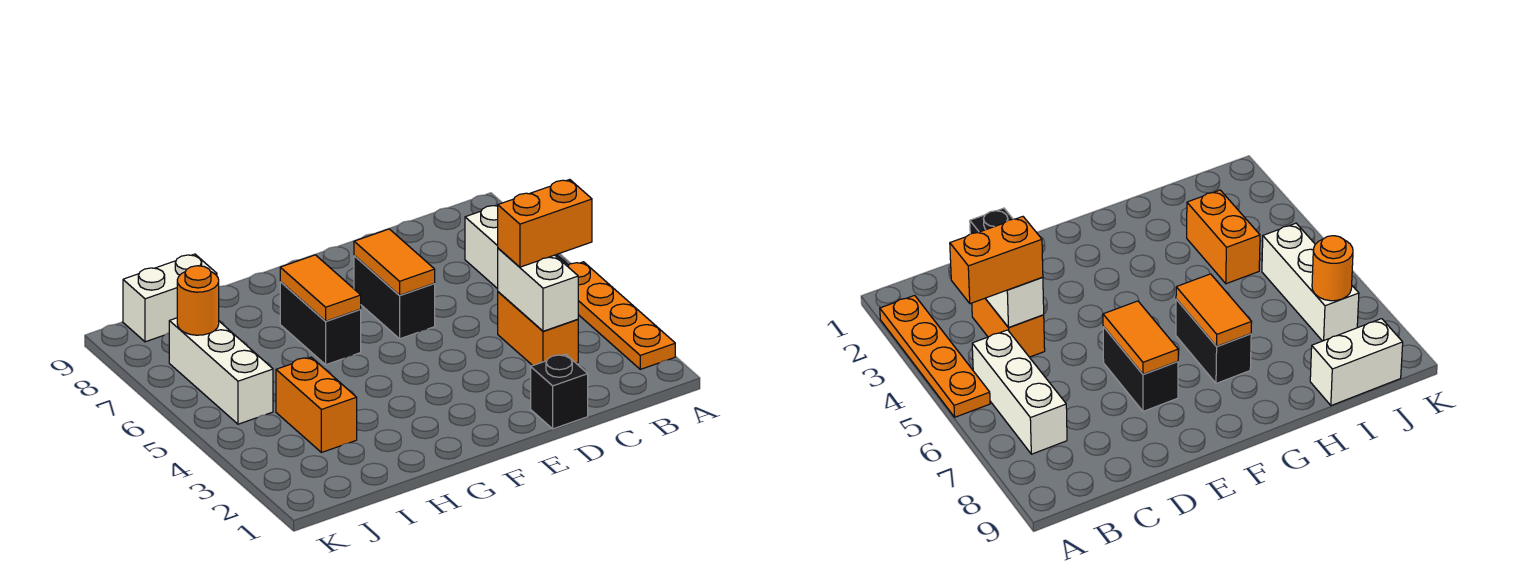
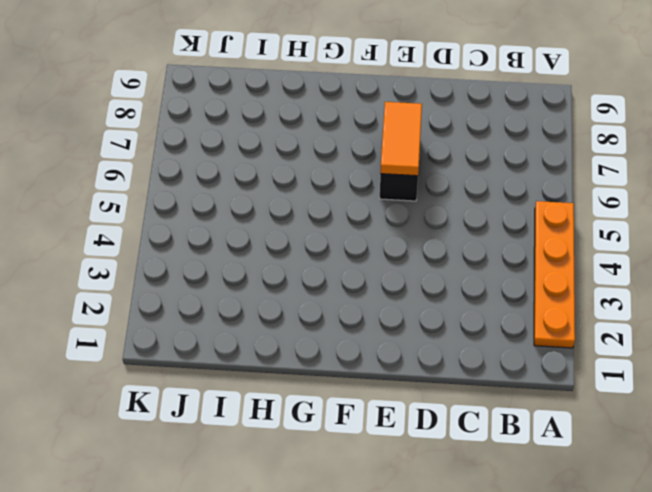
none -> white brick B5:B7 level 1
none -> orange brick C3:C4 level 1
none -> black brick D1 level 1

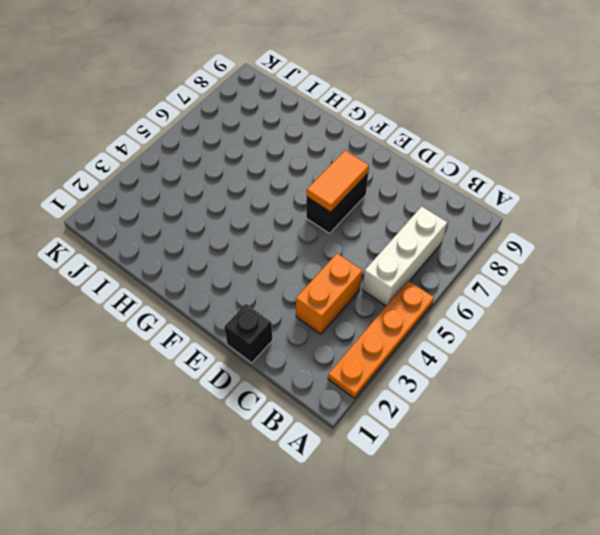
none -> black brick G6:G7 level 1
none -> orange brick I3:I4 level 1
none -> white brick I9:J9 level 1

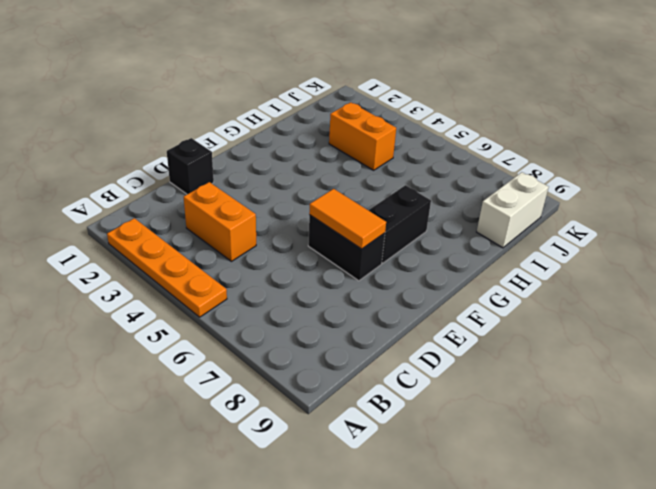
black brick F7:G7 level 1 -> black brick G6:G7 level 1
none -> white brick B5:B7 level 1
none -> white brick J5:J7 level 1
none -> white brick C3:C4 level 2

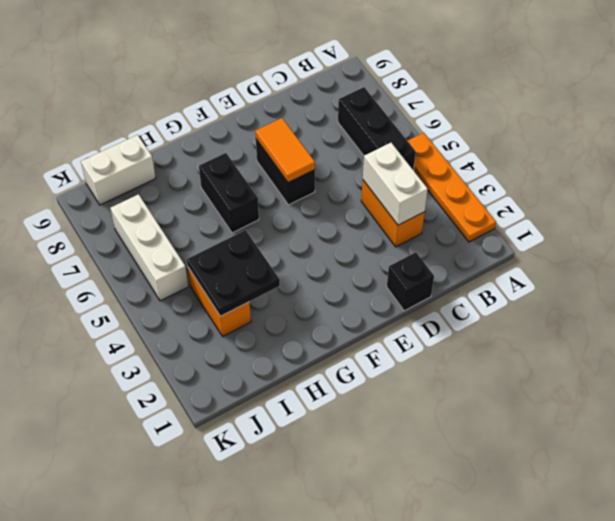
black brick B5:B7 level 1 -> white brick B5:B7 level 1
black plate H3:I4 level 2 -> none
none -> orange tile G6:G7 level 2
none -> orange round brick J7 level 2
none -> orange brick B4:C4 level 3

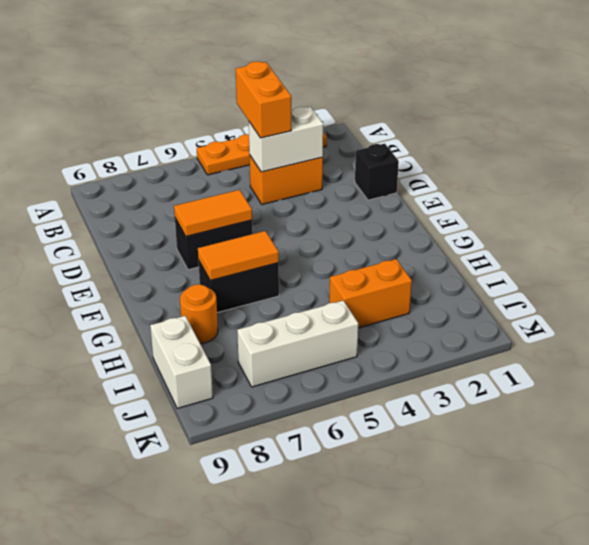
orange round brick H8 level 1 -> orange round brick J7 level 2
none -> white brick B5:B7 level 1

